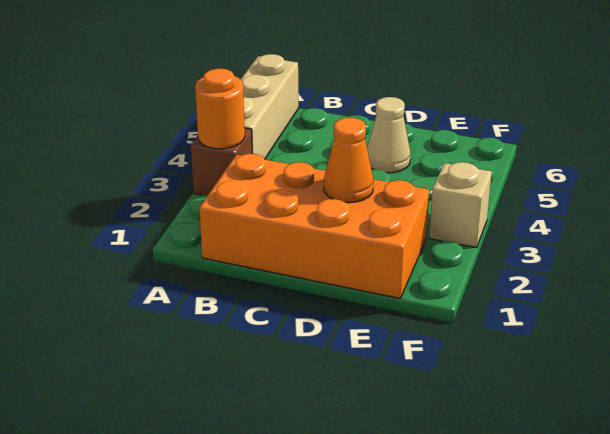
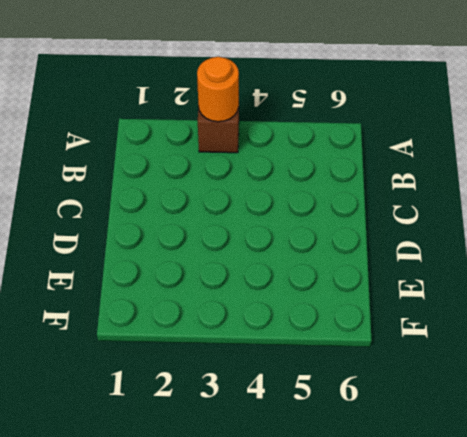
none -> tan brick A4:A6 level 1
none -> orange brick B1:E2 level 1

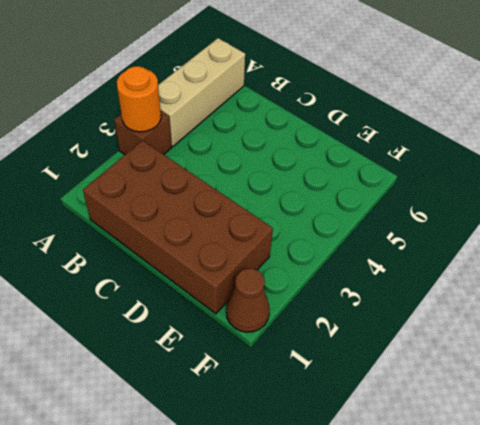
brown brick B1:E2 level 1 -> orange brick B1:E2 level 1
brown cone F1 level 1 -> none
none -> tan cone D5 level 1
none -> tan brick F3 level 1

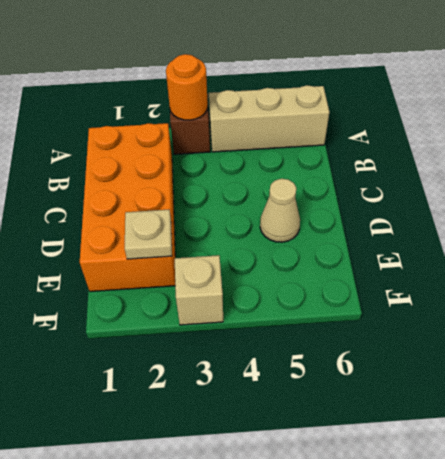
tan plate E2 level 2 -> none
none -> orange cone D2 level 2

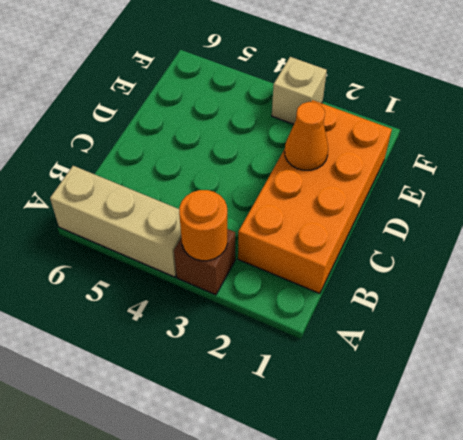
none -> tan cone D5 level 1

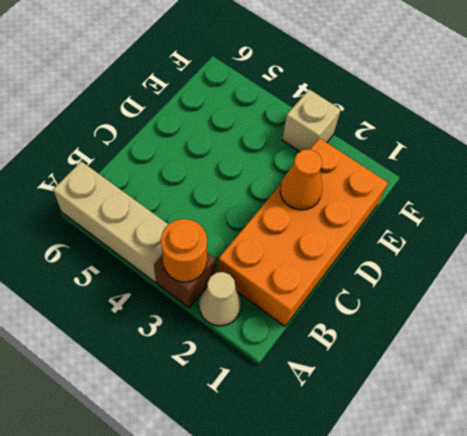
tan cone A2 level 1 -> tan cone D5 level 1

